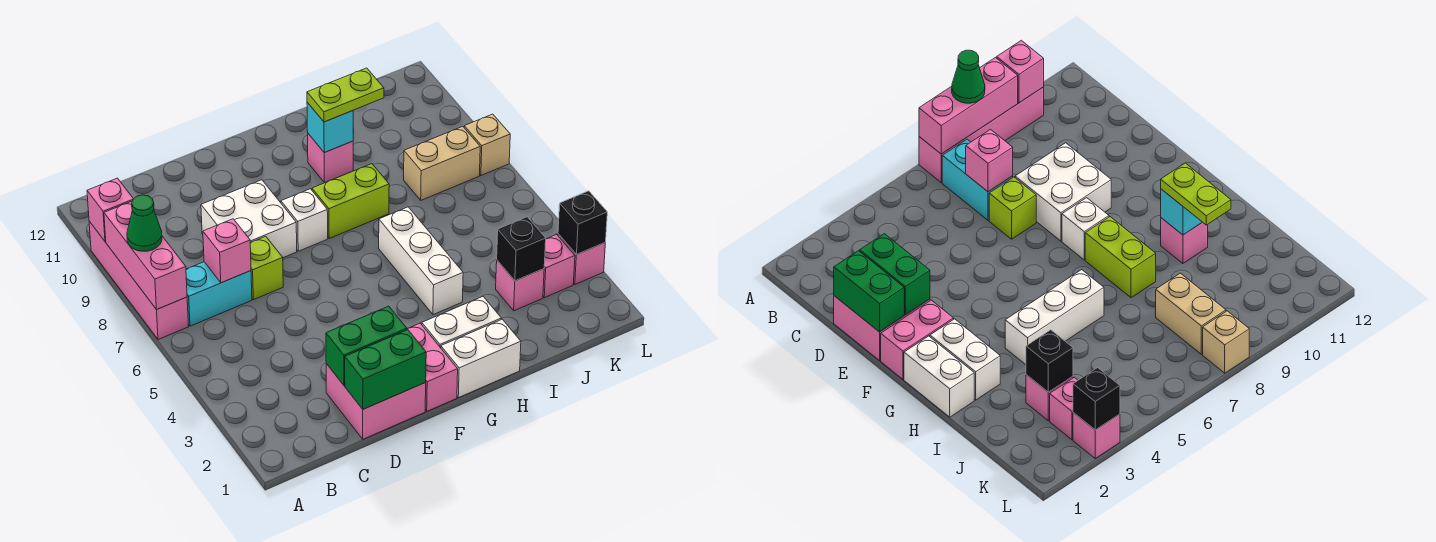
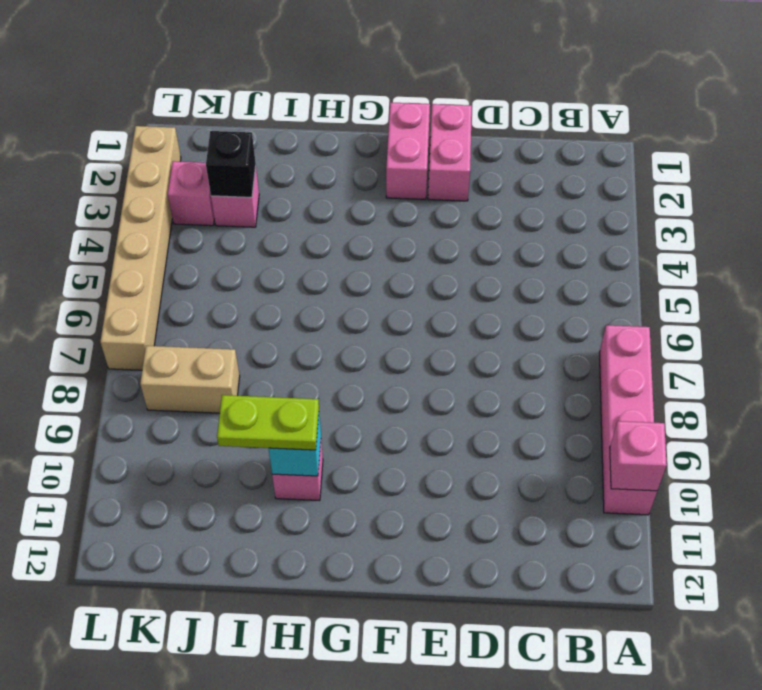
pink brick E1:E2 level 1 -> pink brick D1:E2 level 1
tan brick L2:L7 level 1 -> pink brick L3 level 1
none -> cyan brick B7:C7 level 1
none -> lime brick D7 level 1
none -> white brick D8:E9 level 1

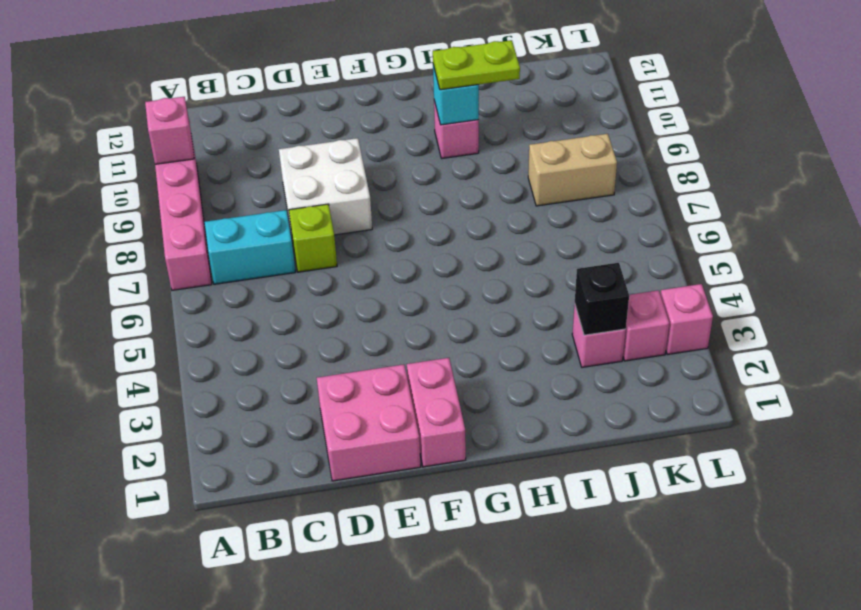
none -> white brick F8 level 1
none -> white brick G1:H1 level 1
none -> white brick G2:H2 level 1

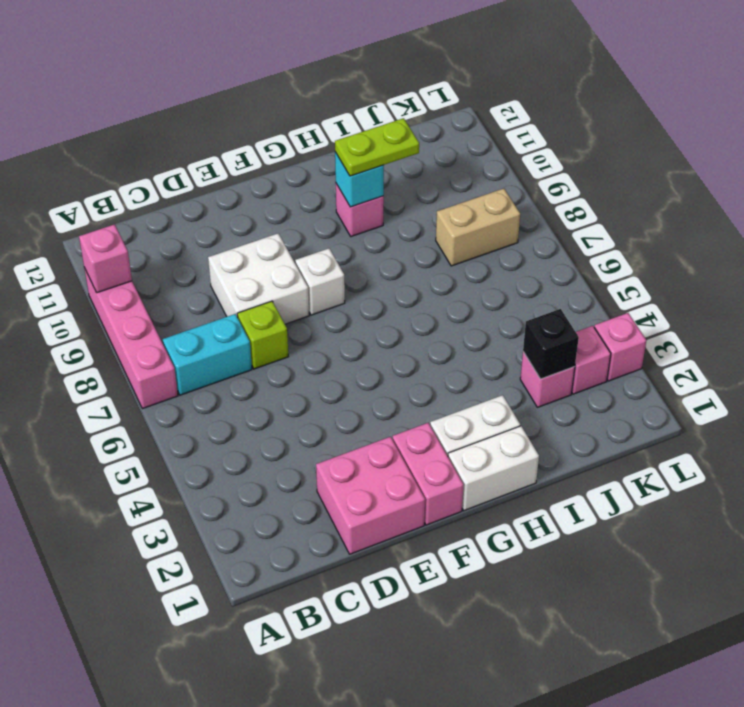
none -> lime brick G8:H8 level 1
none -> white brick H4:H6 level 1
none -> tan brick L8 level 1

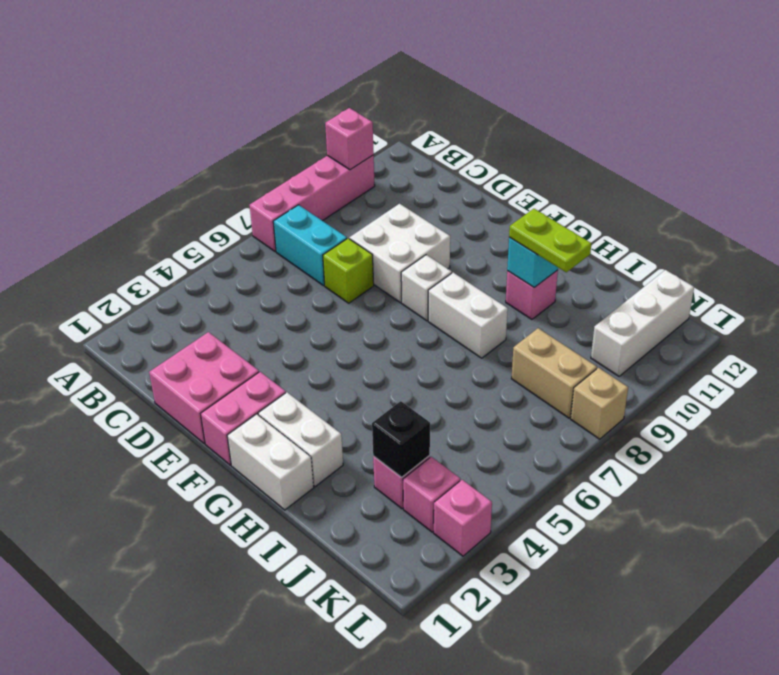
white brick G8:H8 level 1 -> lime brick G8:H8 level 1
white brick K10:K12 level 1 -> white brick H4:H6 level 1
none -> pink brick A7:A9 level 2
none -> pink brick C7 level 2
none -> green brick D1:E1 level 2

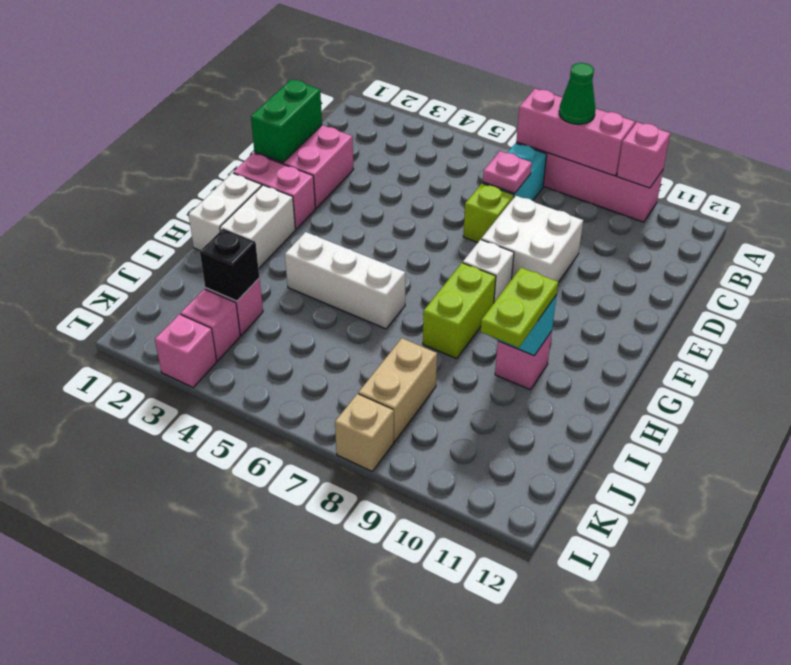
pink plate C7 level 2 -> pink brick C7 level 2
none -> green brick D2:E2 level 2
none -> black brick L3 level 2

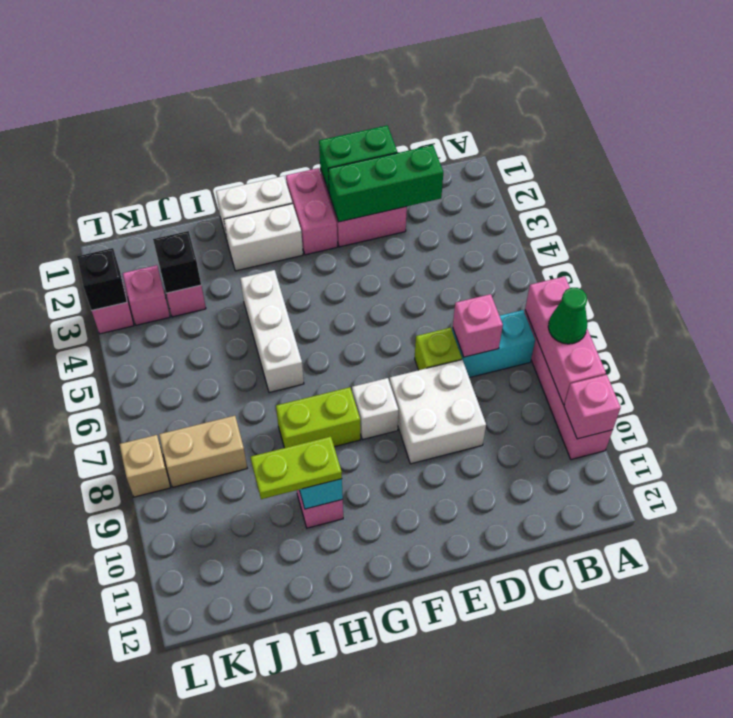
green brick C2:E2 level 2 -> green brick D2:E2 level 2

